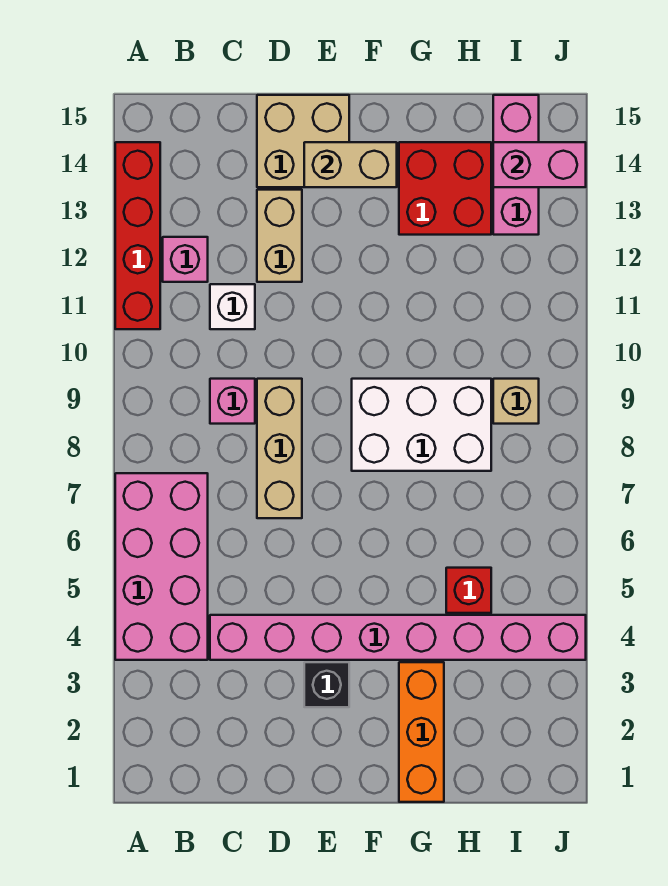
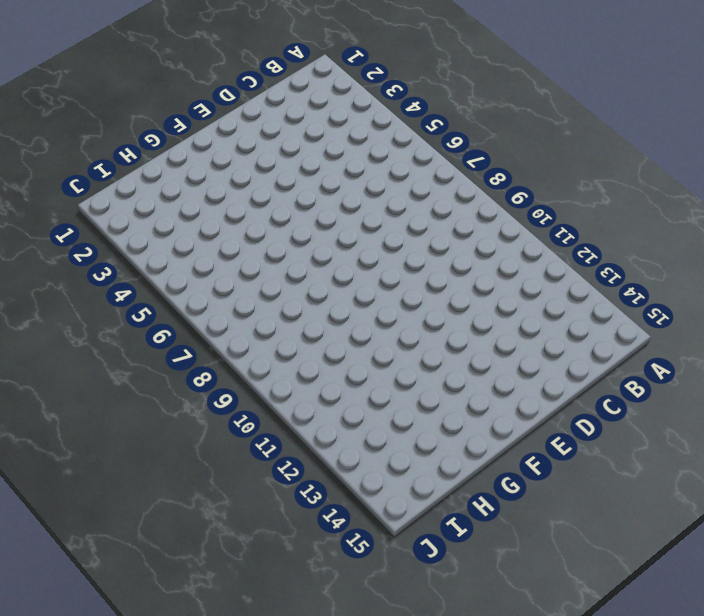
none -> pink brick A4:B7 level 1
none -> red brick A11:A14 level 1
none -> pink brick B12 level 1

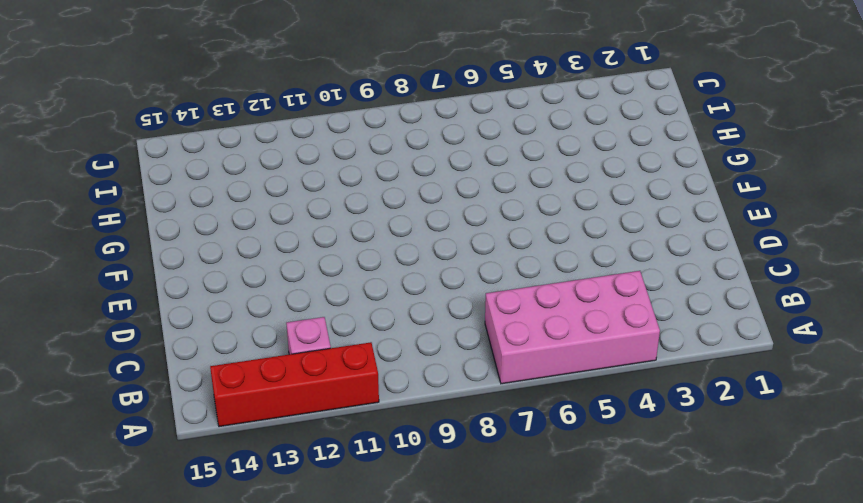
none -> pink brick C4:J4 level 1
none -> pink brick C9 level 1
none -> white brick C11 level 1

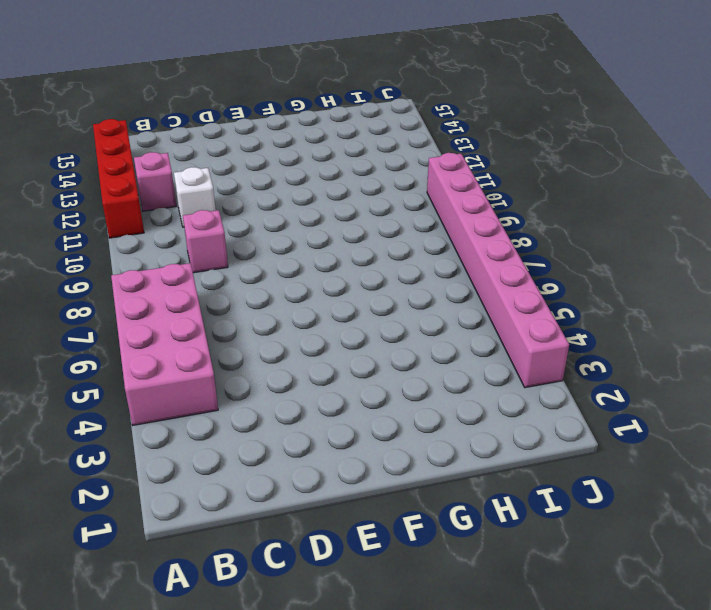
pink brick J3:J10 level 1 -> pink brick C4:J4 level 1
none -> tan brick D7:D9 level 1
none -> tan brick D12:D13 level 1
none -> tan brick D14:E15 level 1

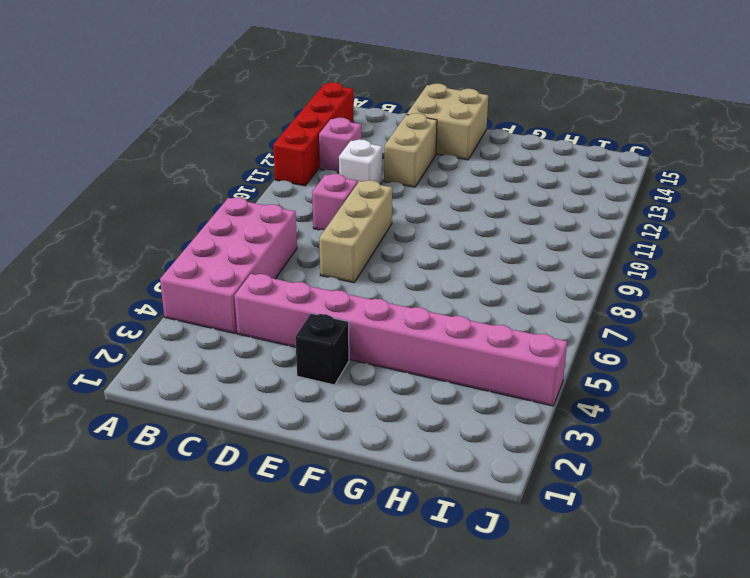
none -> white brick F8:H9 level 1
none -> orange brick G1:G3 level 1
none -> red brick G13:H14 level 1

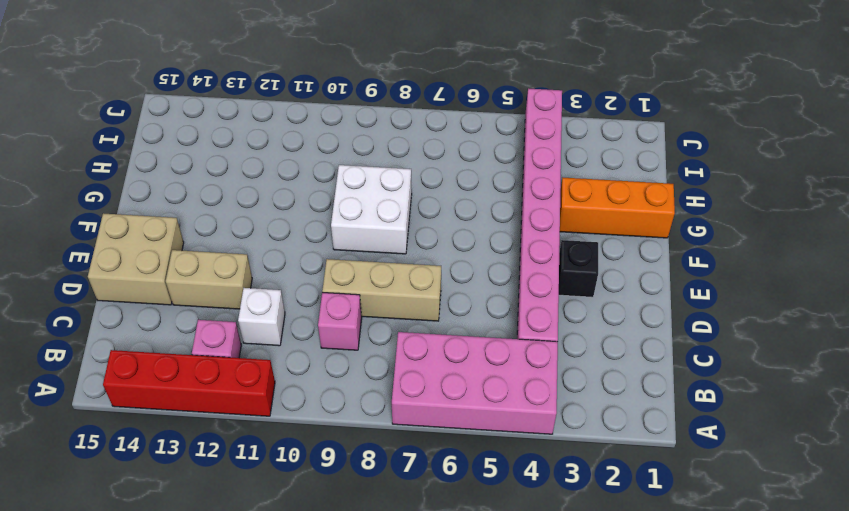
white brick F8:G9 level 1 -> white brick F8:H9 level 1
none -> red brick G13:H14 level 1
none -> red brick H5 level 1
none -> tan brick I9 level 1

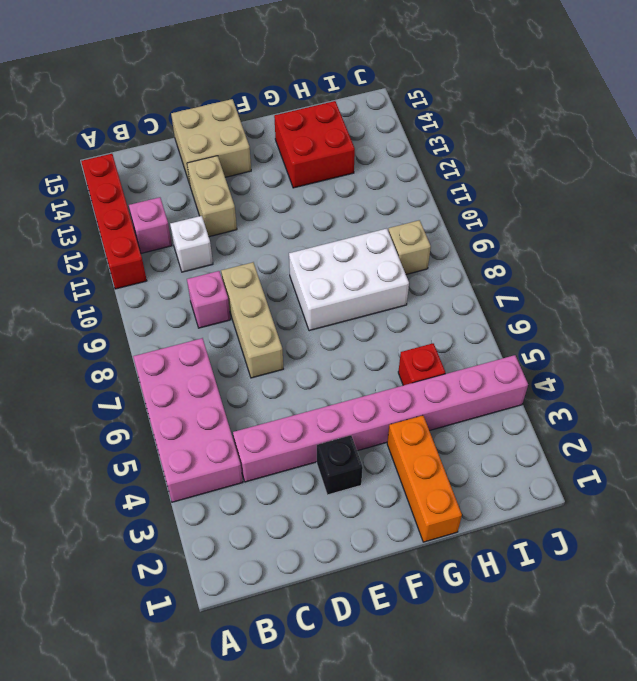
none -> pink brick I13:I15 level 1
none -> tan brick E14:F14 level 2
none -> pink brick I14:J14 level 2

